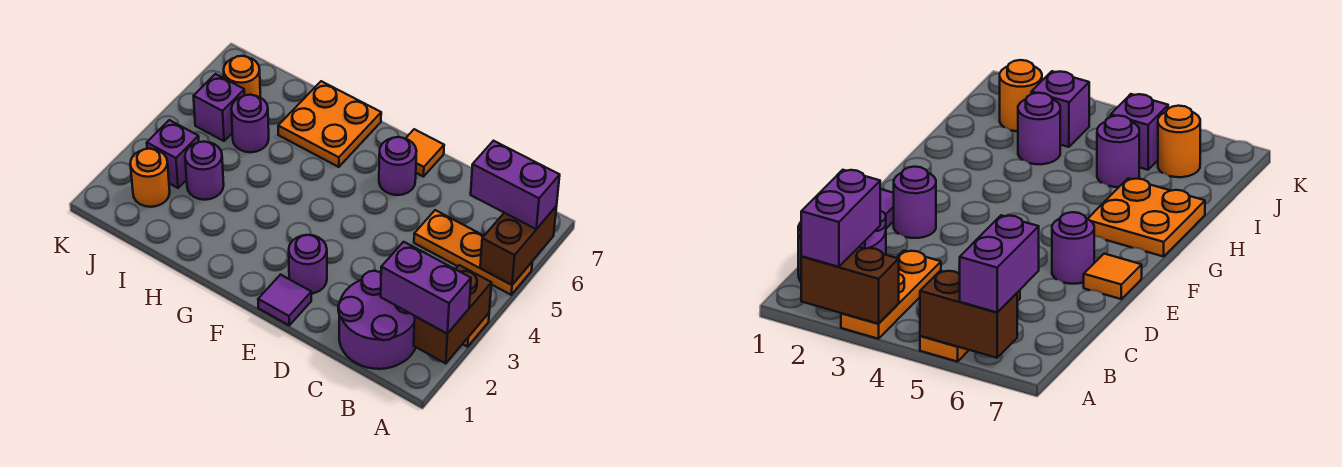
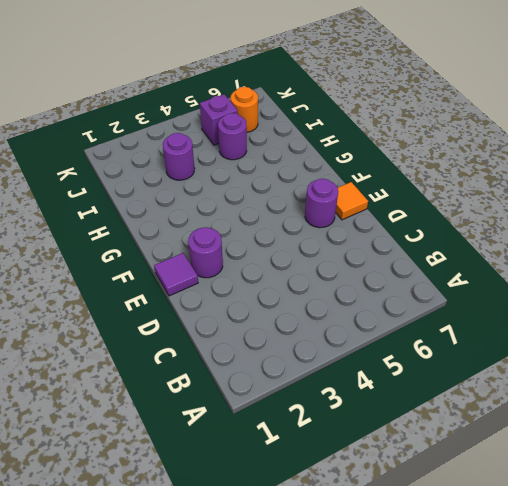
none -> orange plate A3:C3 level 1
none -> orange plate A5:C5 level 1
none -> purple round brick B1:C2 level 1

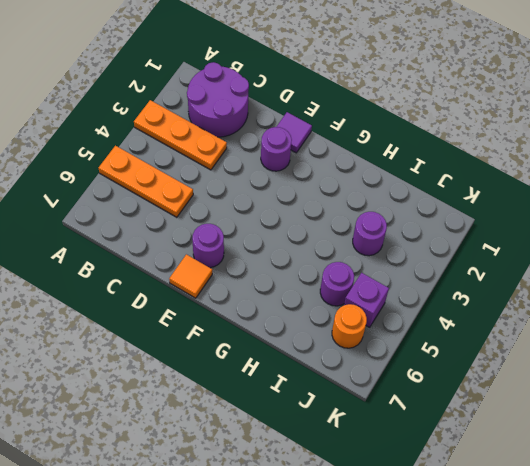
none -> orange plate G6:H7 level 1
none -> orange round brick J2 level 1
none -> purple brick J3 level 1

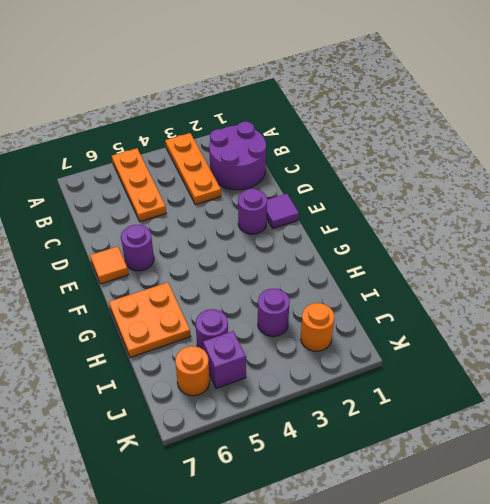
none -> purple brick J3 level 1
none -> brown brick A2:A3 level 2
none -> brown brick A5:A6 level 2

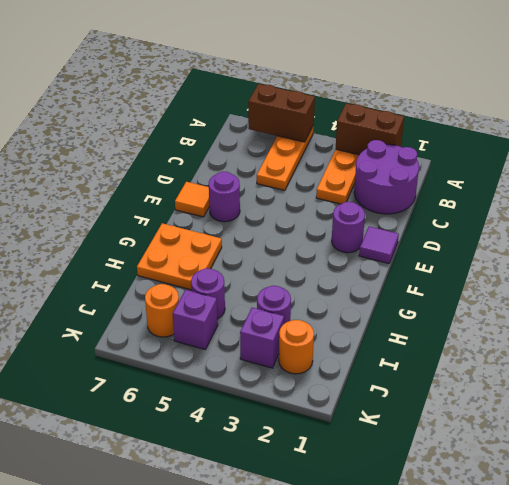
none -> purple brick A2:B2 level 3
none -> purple brick A6:B6 level 3

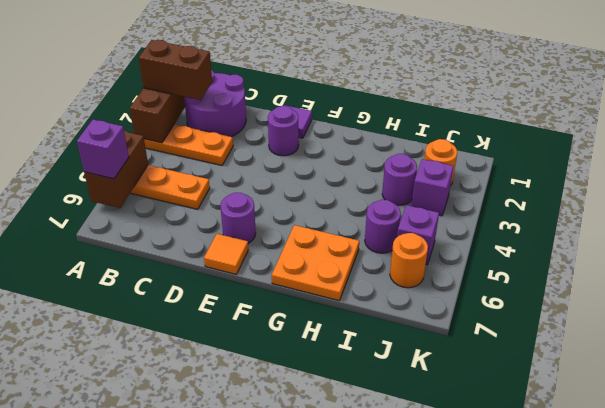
brown brick A2:B2 level 3 -> purple brick A2:B2 level 3
purple brick A6 level 3 -> purple brick A6:B6 level 3

